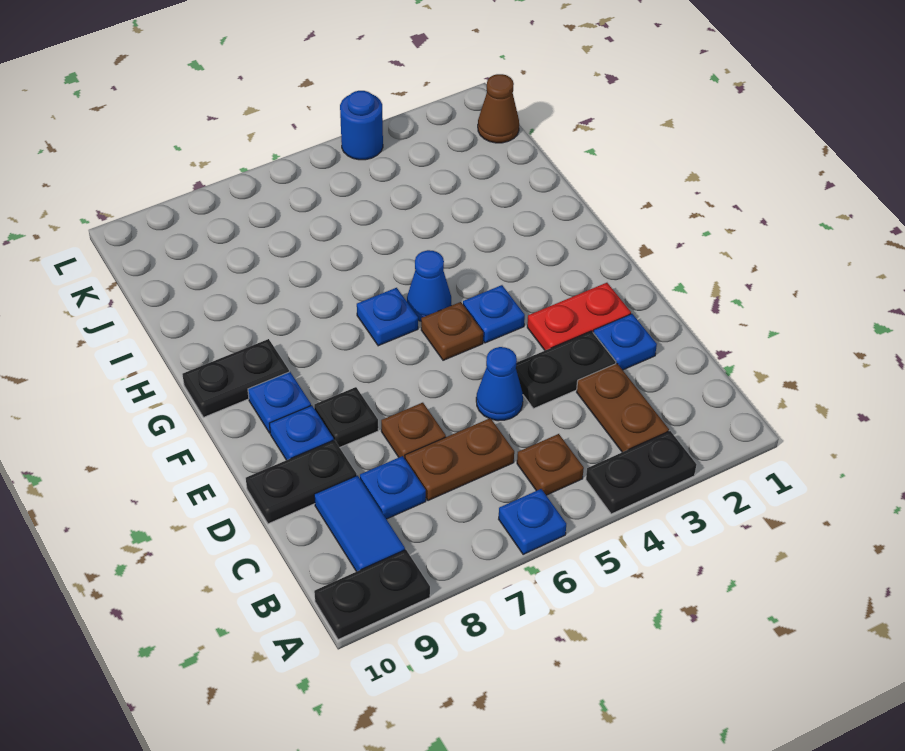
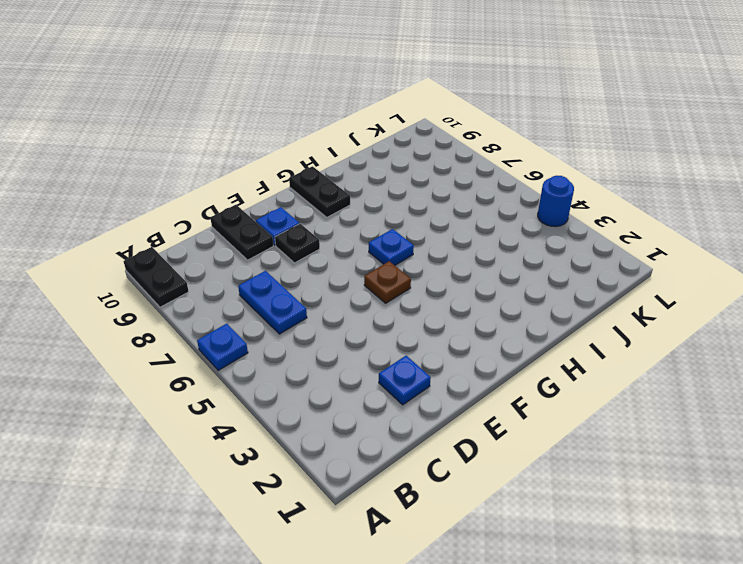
blue plate C6:C7 level 1 -> brown plate C6:C7 level 1
none -> black plate A3:A4 level 1
none -> brown plate B3:C3 level 1
none -> brown plate B5 level 1

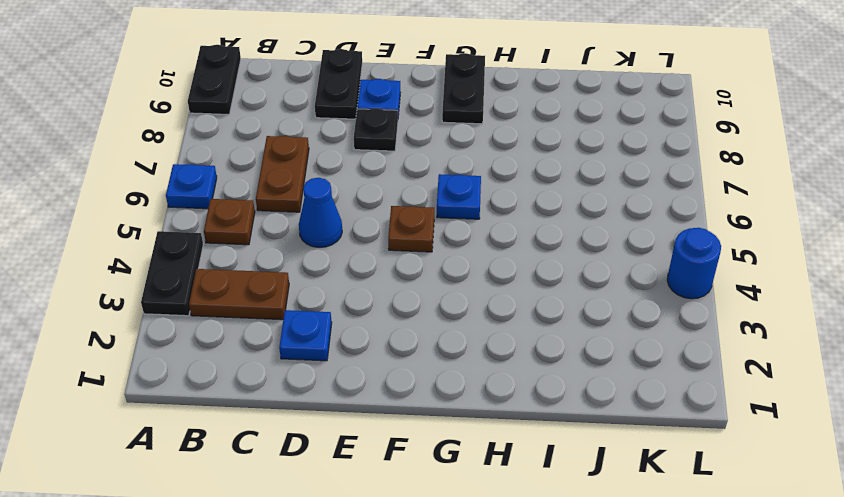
none -> blue tile B9:C9 level 1
none -> blue plate C8 level 1
none -> black plate D3:D4 level 1

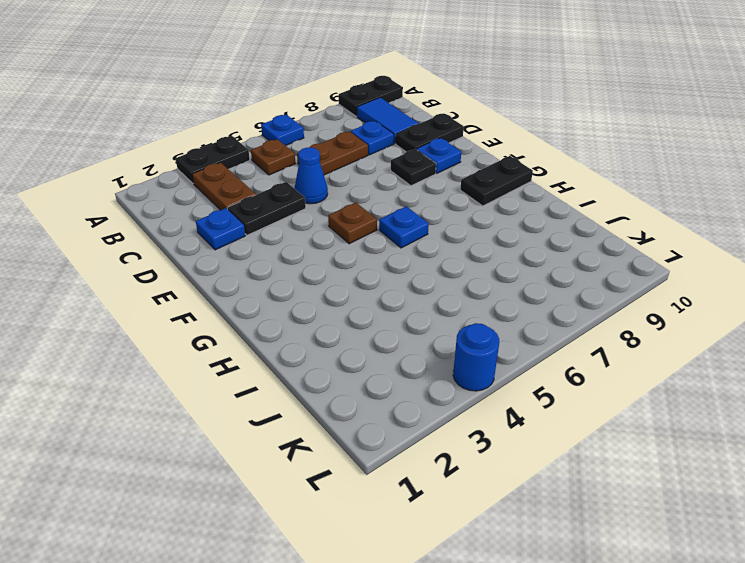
none -> brown plate D7 level 1
none -> red plate E2:E3 level 1
none -> blue plate F4 level 1

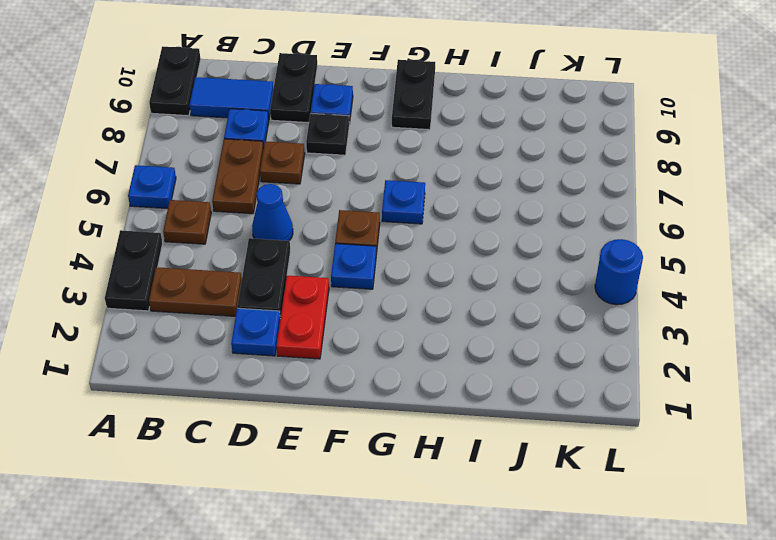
none -> blue plate F9 level 1
none -> blue cone G5 level 1
none -> brown cone K1 level 1

